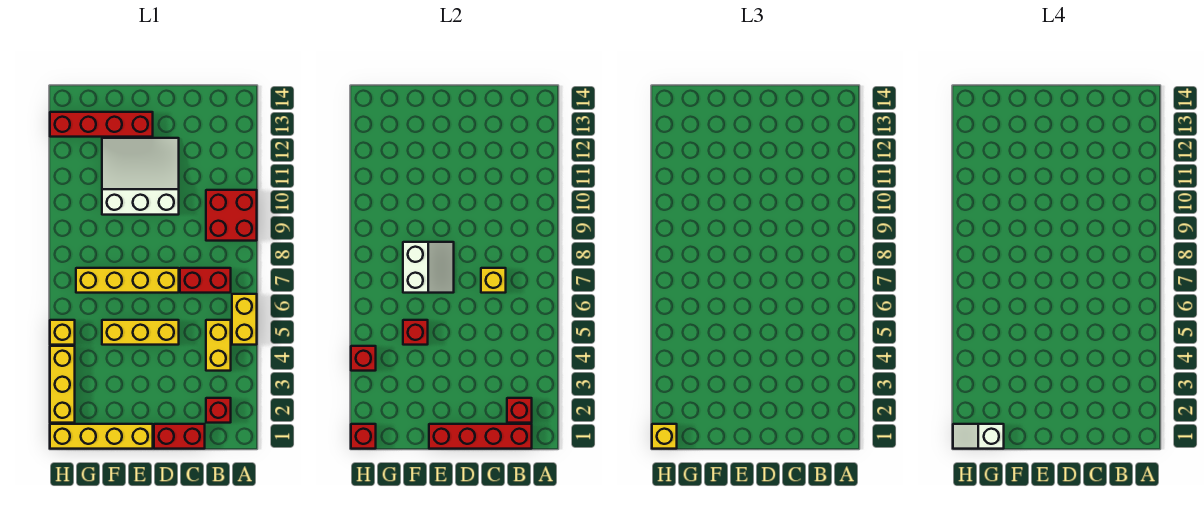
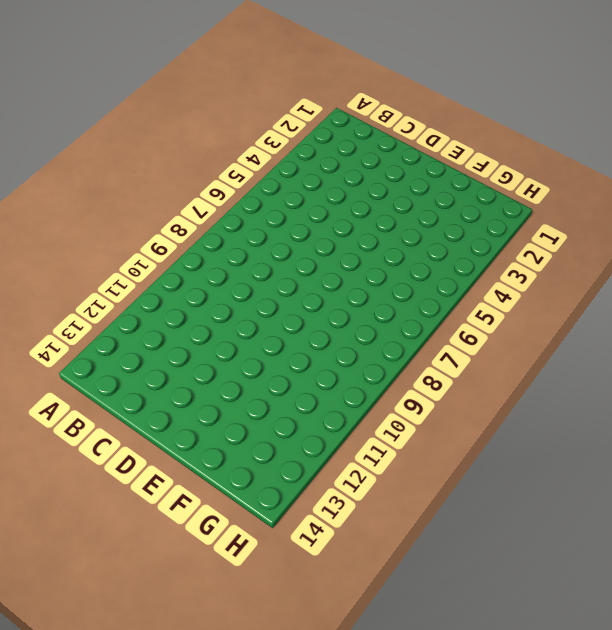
none -> yellow brick A5:A6 level 1
none -> red brick A9:B10 level 1
none -> red brick B2 level 1

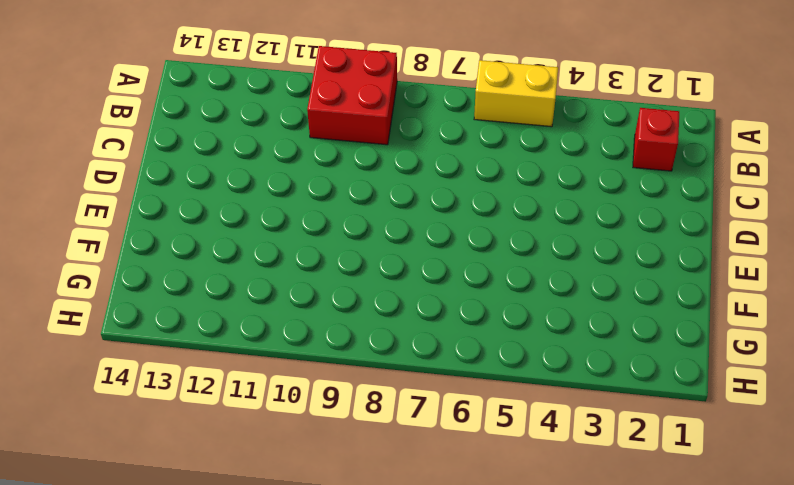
none -> yellow brick B4:B5 level 1
none -> red brick B7:C7 level 1
none -> red brick C1:D1 level 1

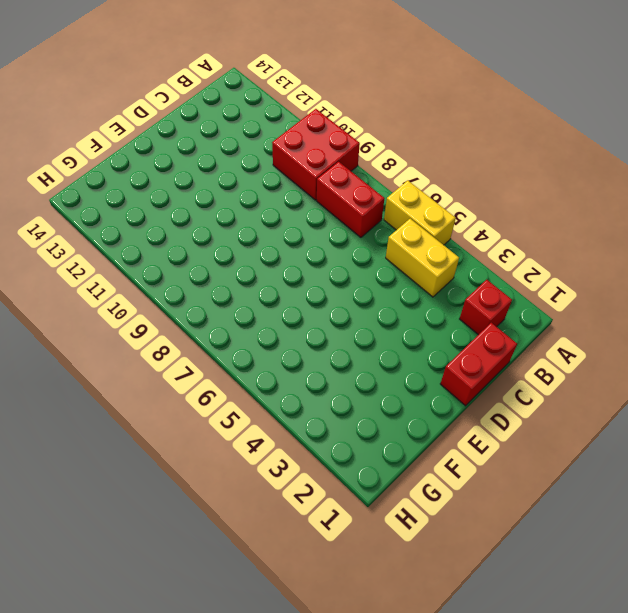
red brick B7:B8 level 1 -> red brick B7:C7 level 1
none -> yellow brick D5:F5 level 1
none -> yellow brick D7:G7 level 1
none -> white slope D10:F12 level 1 top 10

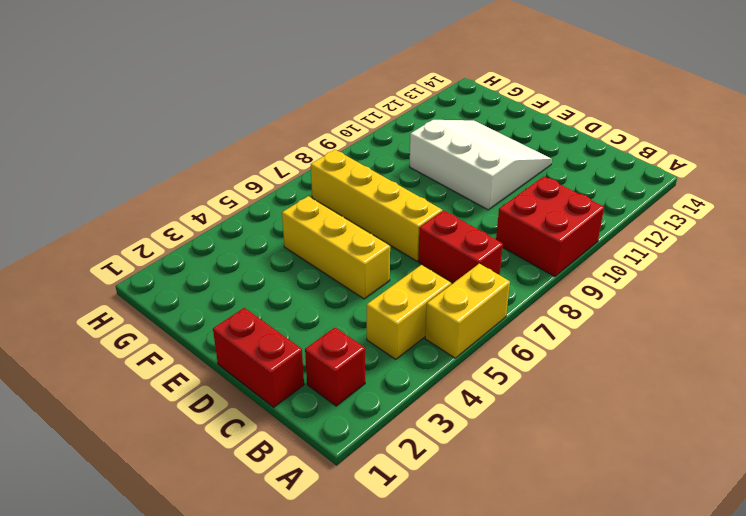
none -> yellow brick E1:H1 level 1
none -> red brick E13:H13 level 1
none -> yellow brick H2:H4 level 1

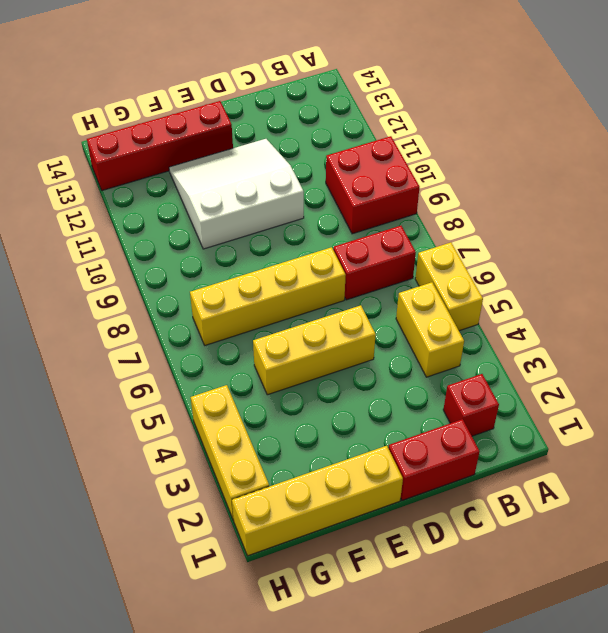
none -> yellow brick H5 level 1
none -> red brick B1:E1 level 2
none -> red brick B2 level 2

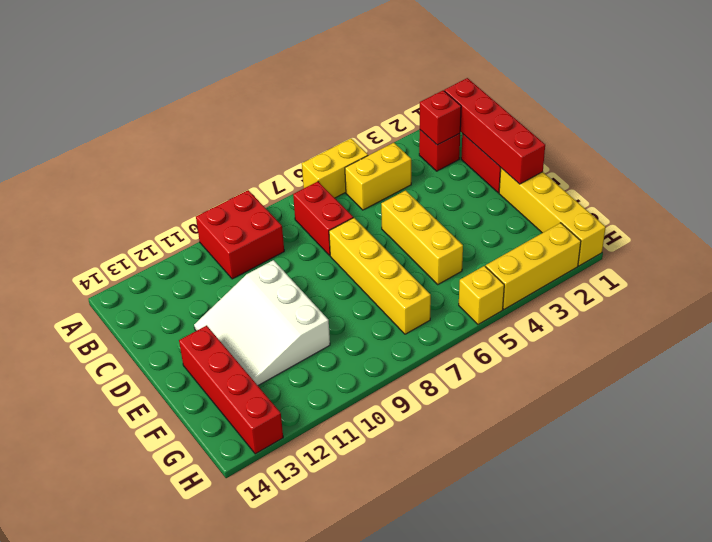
none -> yellow brick C7 level 2
none -> white slope E7:F8 level 2 top F
none -> red brick F5 level 2

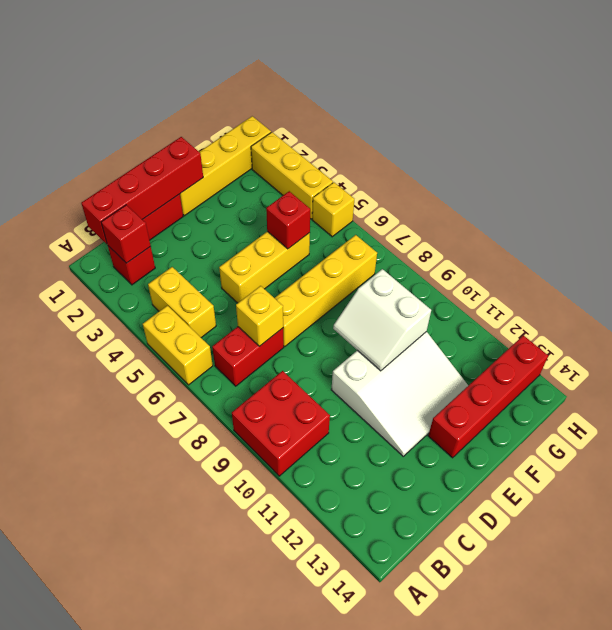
white slope E9:F10 level 2 top F -> white slope E7:F8 level 2 top F
none -> red brick H1 level 2
none -> red brick H4 level 2
none -> yellow brick H1 level 3

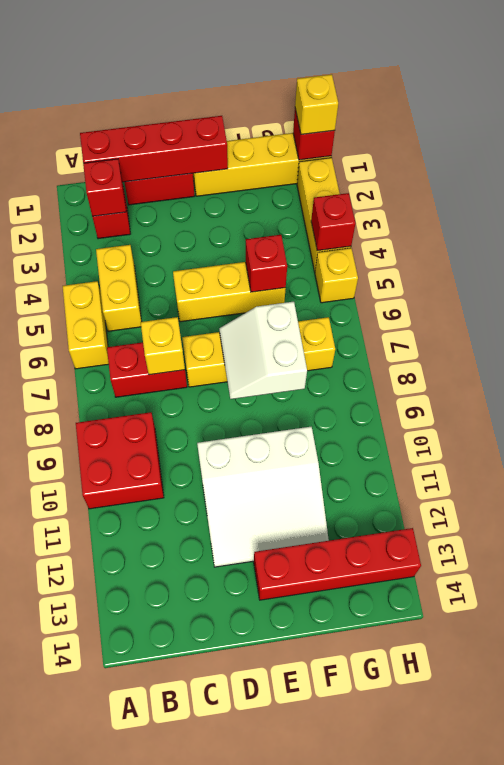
none -> white slope G1:H1 level 4 top G

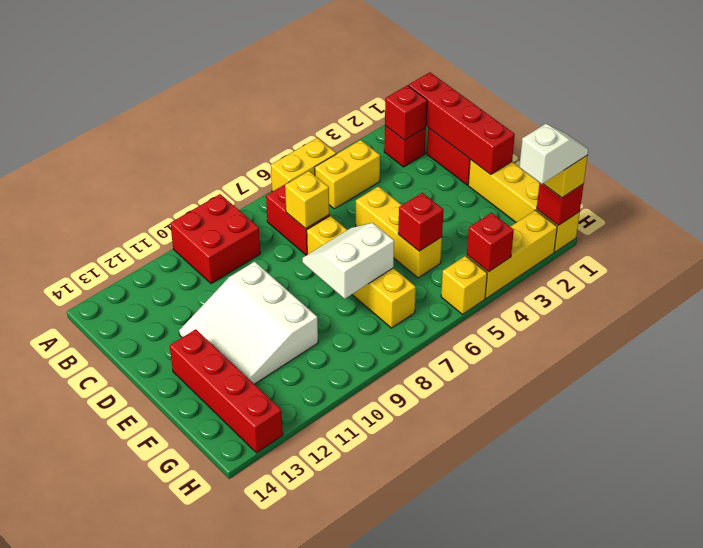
white slope H1:H2 level 4 top 2 -> white slope G1:H1 level 4 top G

